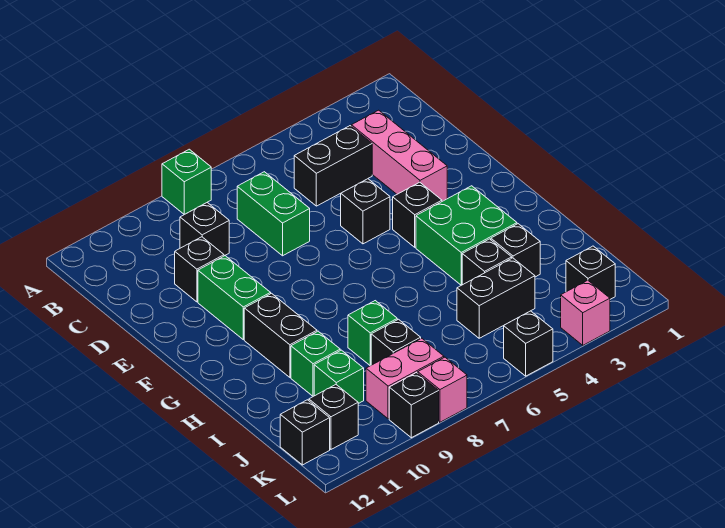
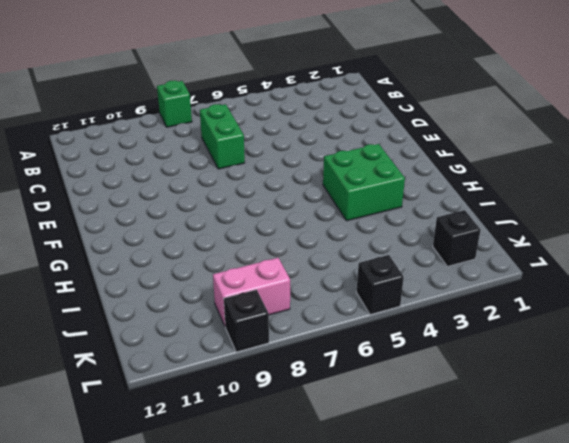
none -> pink brick C3:E3 level 1
none -> black brick C4:C5 level 1
none -> black brick C9 level 1

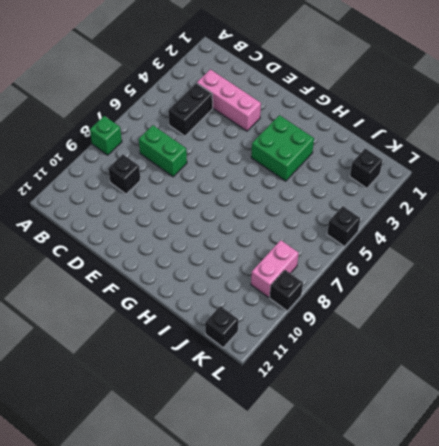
none -> black brick D10 level 1
none -> black brick E5 level 1
none -> green brick E10:F10 level 1

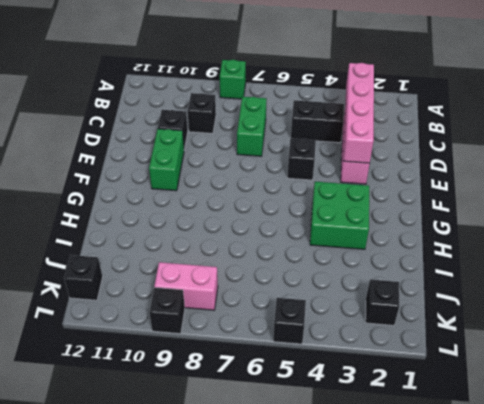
pink brick B3:E3 level 2 -> none
none -> black brick F4 level 1
none -> black brick G10:H10 level 1
none -> black brick I3 level 1

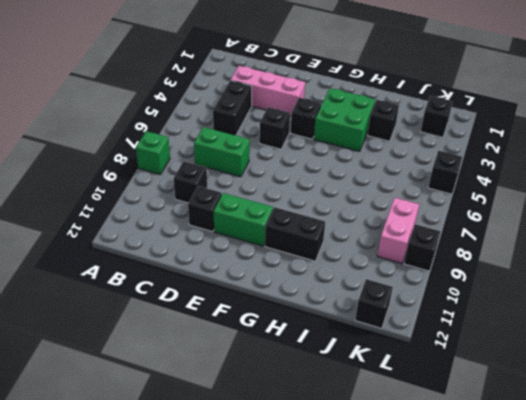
none -> black brick I4 level 1
none -> green brick I8 level 1
none -> green brick I10 level 1

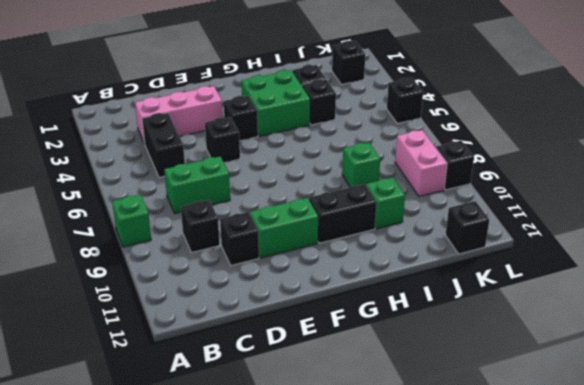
none -> black brick J4:J5 level 1
none -> black brick J8 level 1
none -> green brick J10 level 1

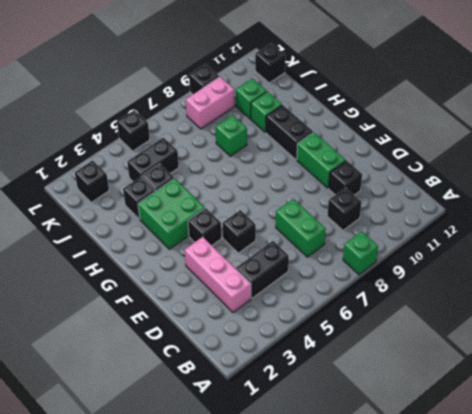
none -> black brick J8 level 1
none -> black brick K11 level 1
none -> pink brick L3 level 1

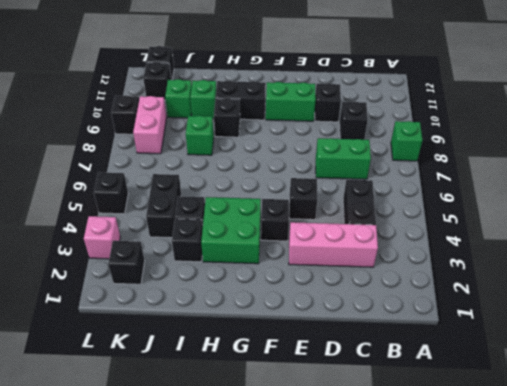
black brick H9 level 1 -> black brick J8 level 1
none -> pink brick L8 level 1

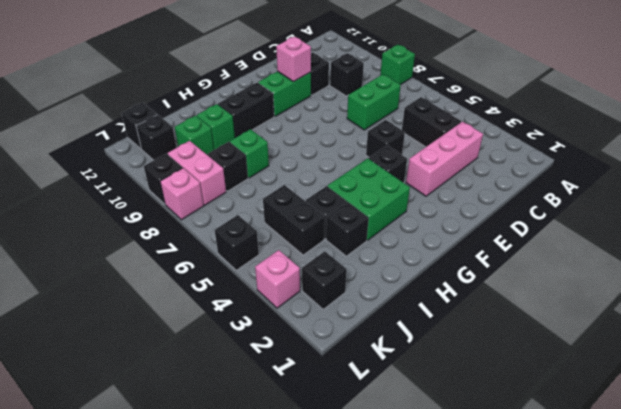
pink brick E10 level 2 -> none

